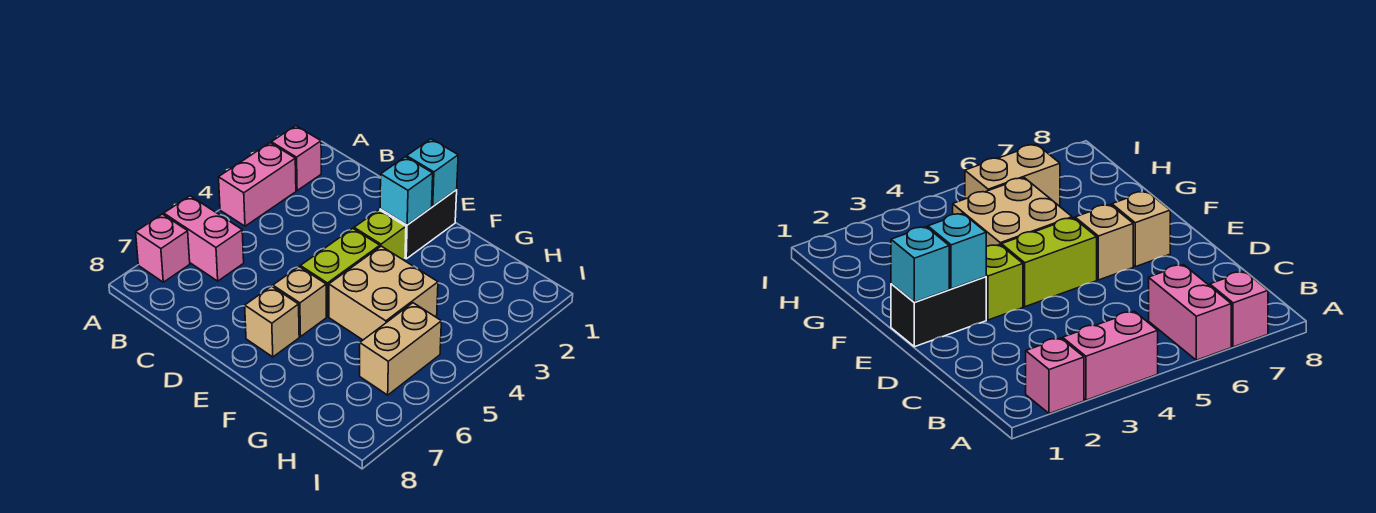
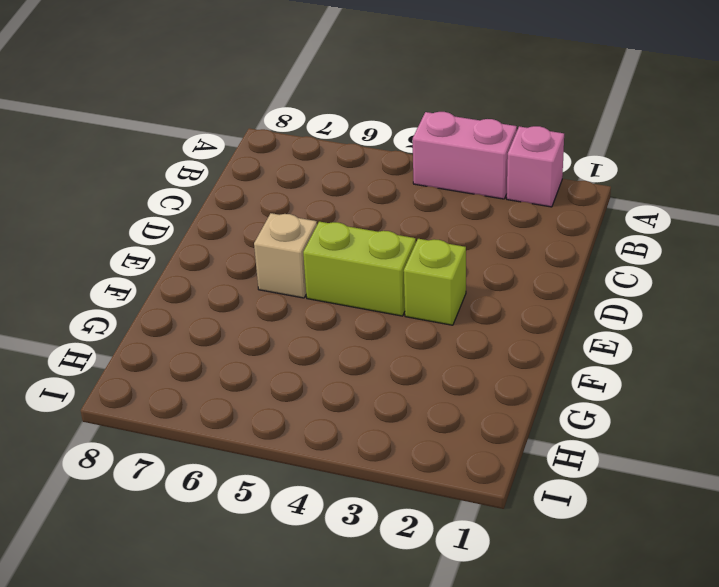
none -> pink brick A6:B6 level 1
none -> pink brick A7 level 1
none -> black brick E1:E2 level 1

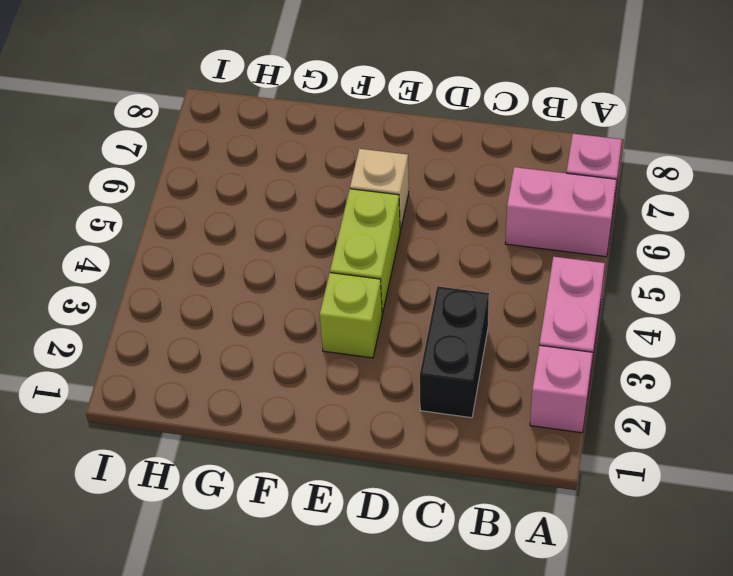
black brick C2:C3 level 1 -> black brick E1:E2 level 1
none -> tan brick E7 level 1
none -> tan brick F4:G5 level 1
none -> tan brick H5:H6 level 1

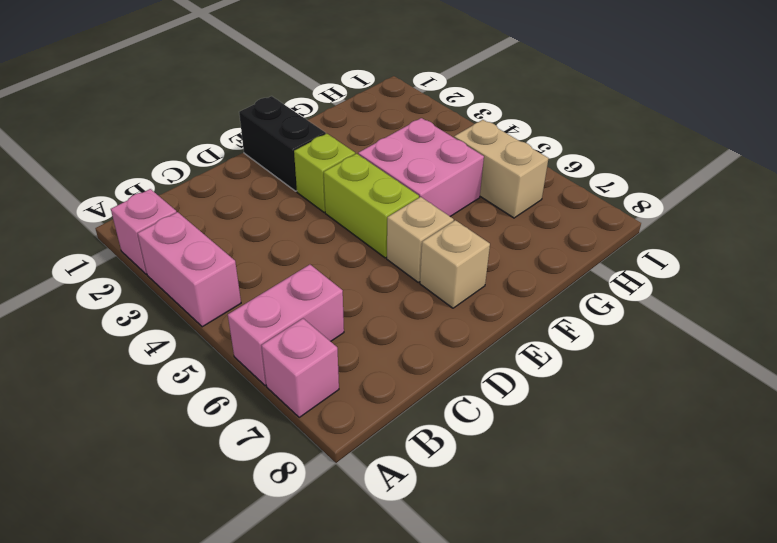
pink brick F4:G5 level 1 -> tan brick F4:G5 level 1
none -> cyan brick E1 level 2
none -> cyan brick E2 level 2

